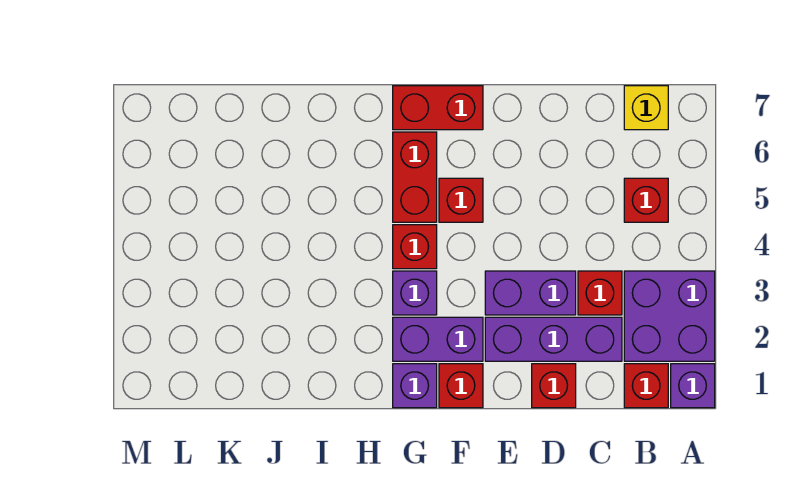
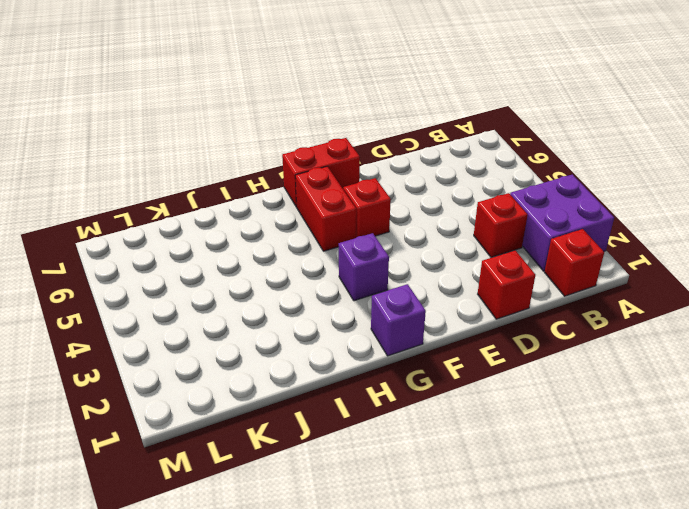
none -> purple brick A1 level 1
none -> red brick B5 level 1
none -> yellow brick B7 level 1

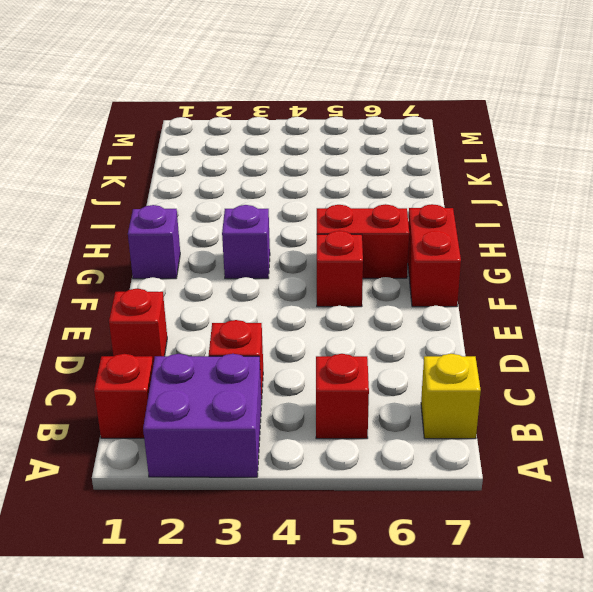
none -> purple brick A1 level 1
none -> purple brick C2:E2 level 1
none -> purple brick D3:E3 level 1

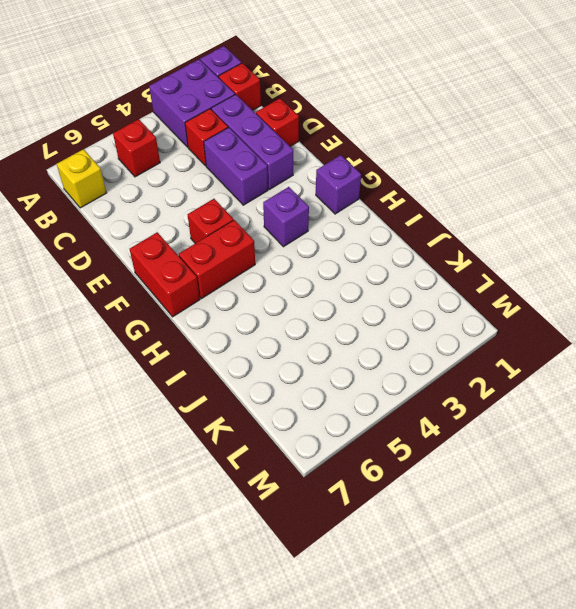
none -> red brick F1 level 1
none -> purple brick F2:G2 level 1
none -> red brick G4 level 1

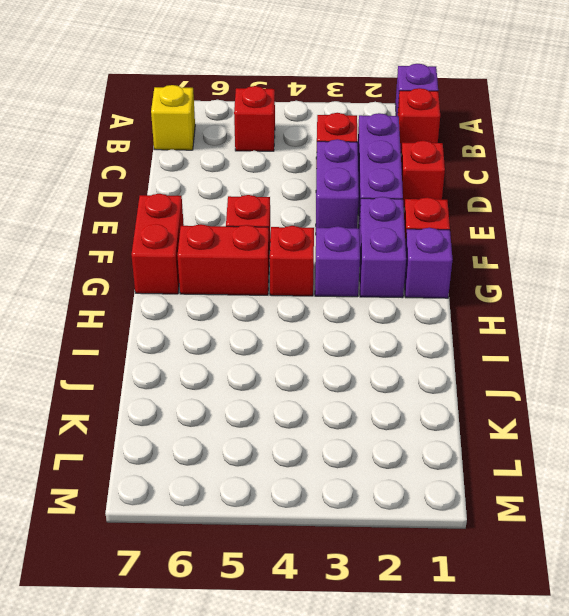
none -> purple brick A2:B3 level 1

